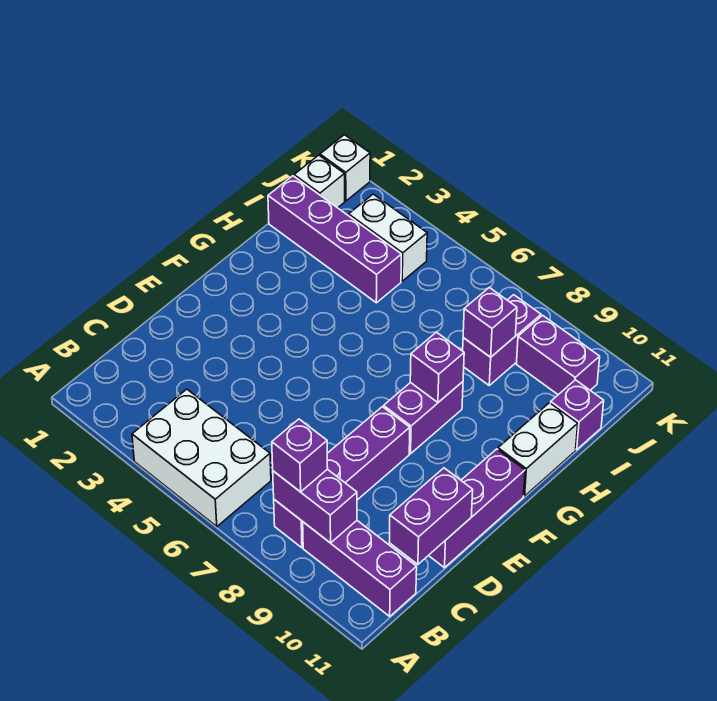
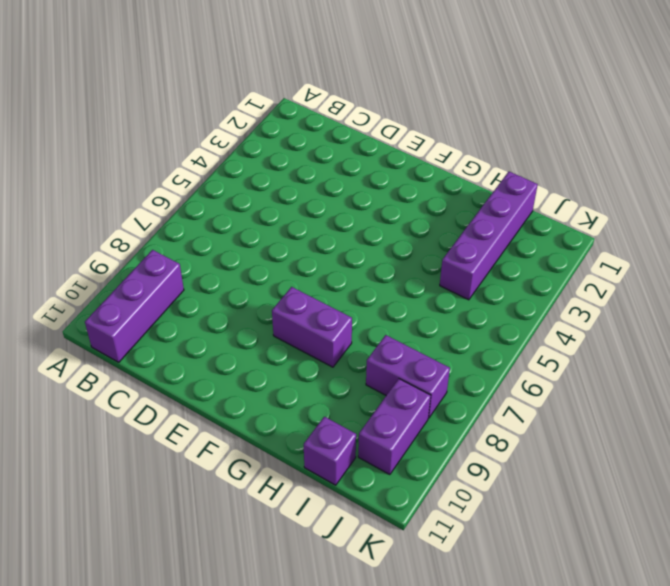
none -> white brick A4:B6 level 1
none -> purple brick B8:E8 level 1
none -> purple brick D11:F11 level 1

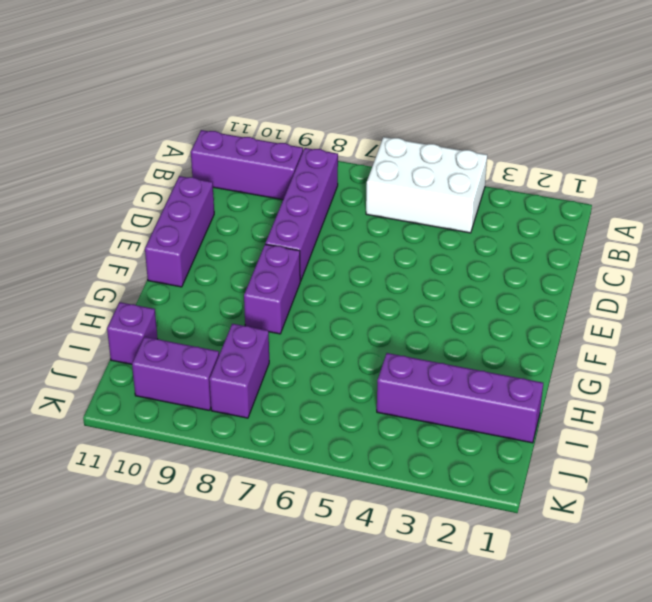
none -> white brick G11:H11 level 1
none -> white brick J1 level 1
none -> white brick J3:J4 level 1

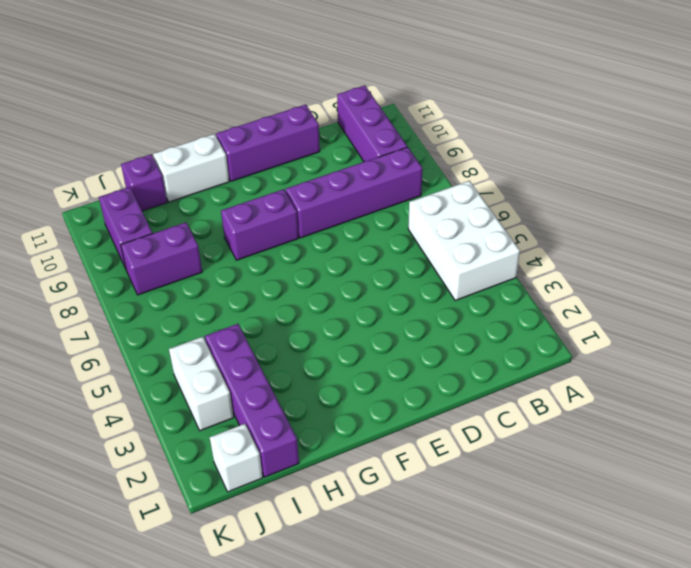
none -> white brick K1 level 1
none -> purple brick B8:B9 level 2
none -> purple brick C11:D11 level 2

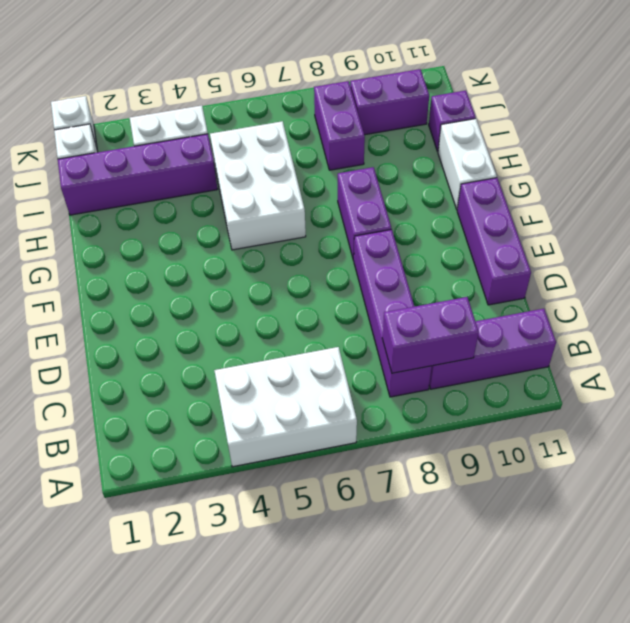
white brick G5:I6 level 1 -> none
none -> purple brick C11:D11 level 2
none -> purple brick G8 level 2
none -> purple brick I8 level 2

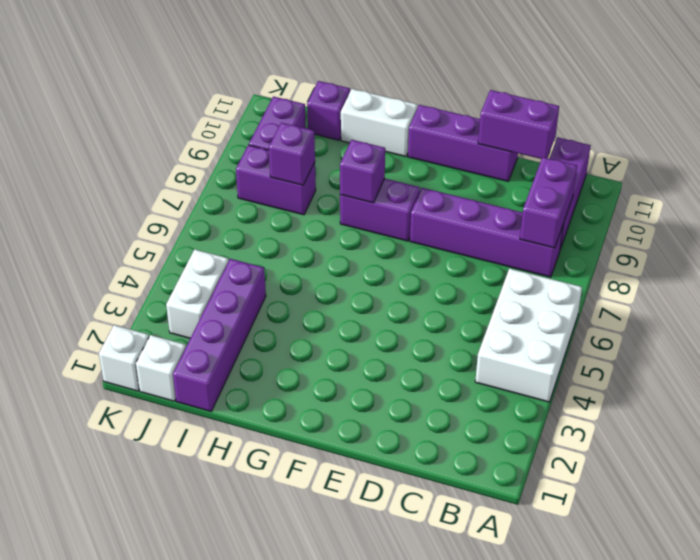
none -> purple brick B8 level 3

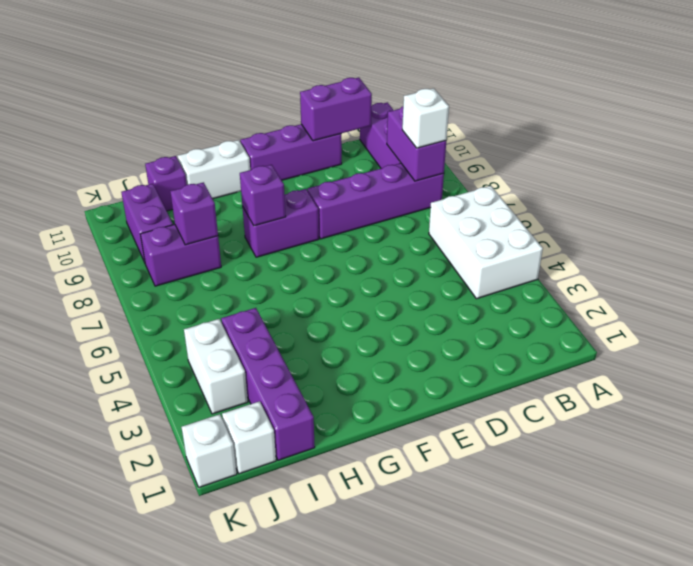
white brick B8 level 3 -> purple brick B8 level 3

